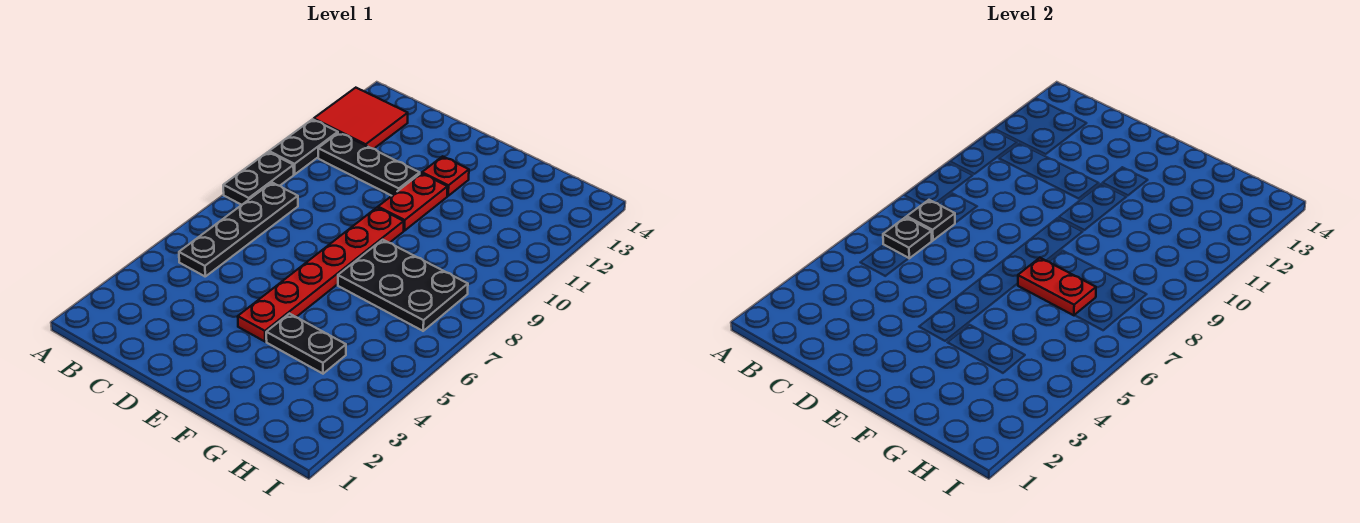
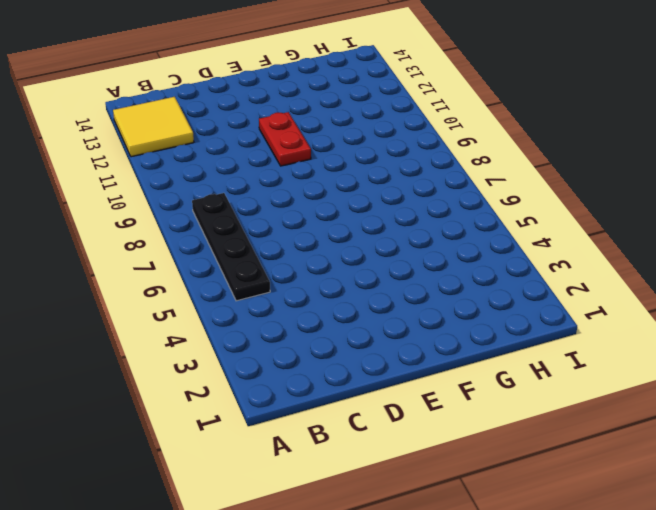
yellow tile A12:B13 level 1 -> red tile A12:B13 level 1
none -> black plate A8:A9 level 1
none -> black plate A10:A11 level 1
none -> black plate B11:D11 level 1

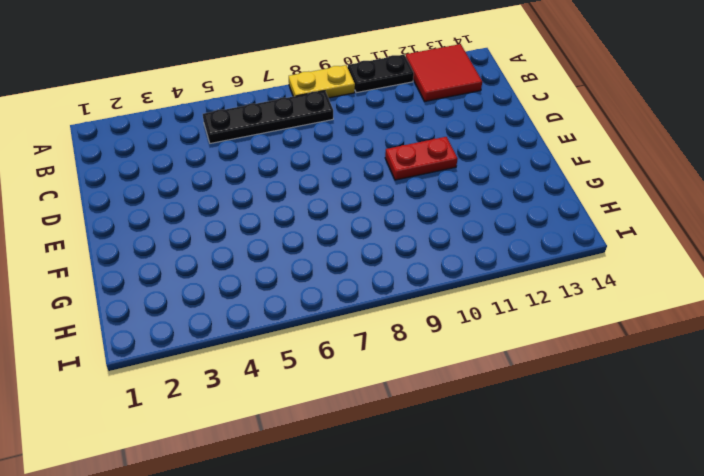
yellow plate A8:A9 level 1 -> black plate A8:A9 level 1
none -> black plate B11:D11 level 1
none -> red plate E4:E9 level 1
none -> red plate E12 level 1

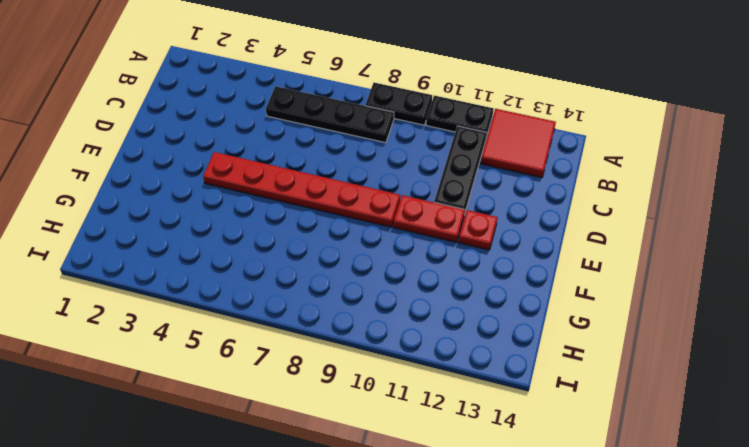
none -> black plate F4:G4 level 1
none -> black plate F7:H8 level 1
none -> black plate B6 level 2

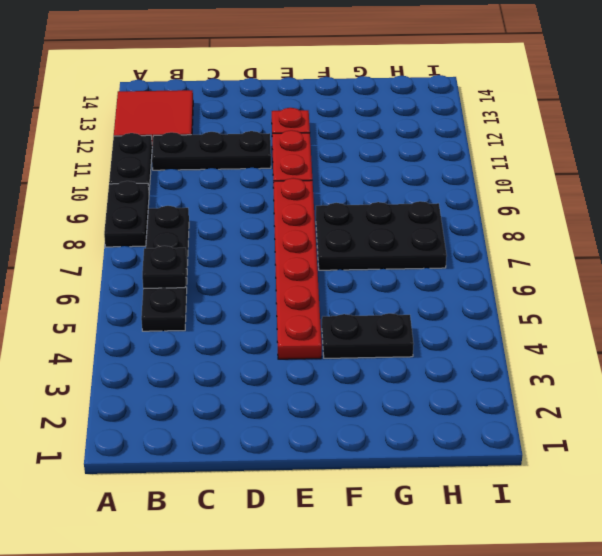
none -> black plate B7 level 2
none -> red plate F7:G7 level 2

